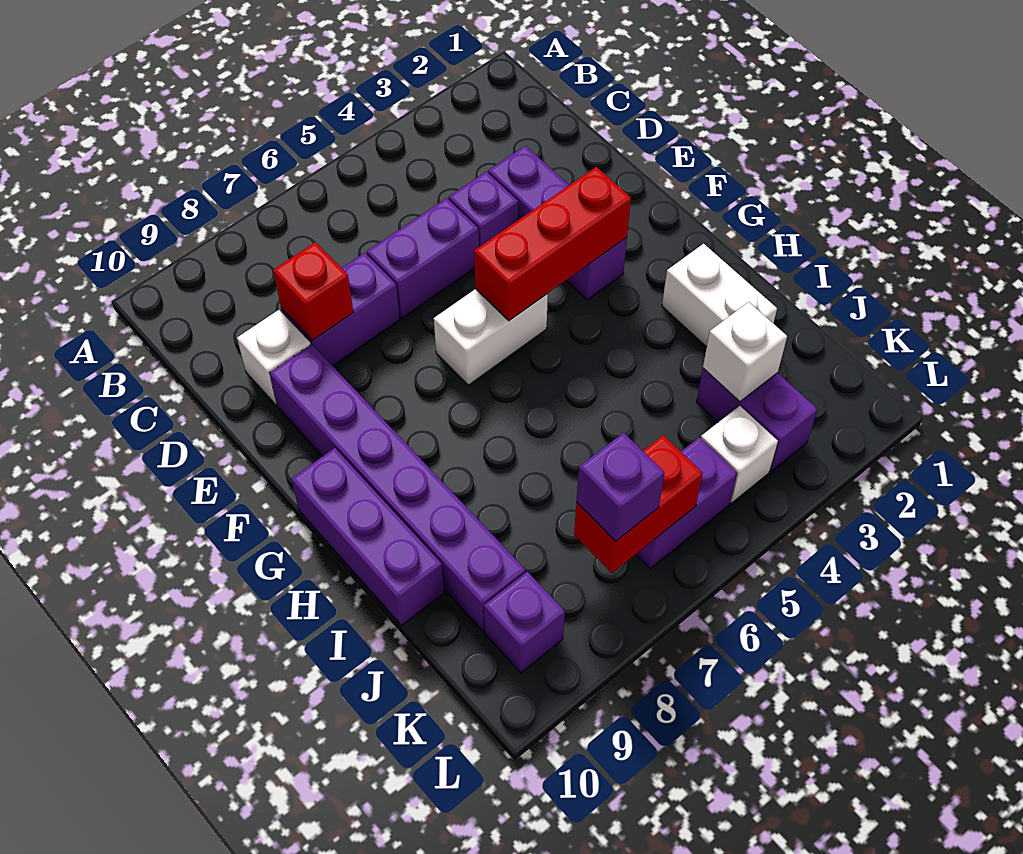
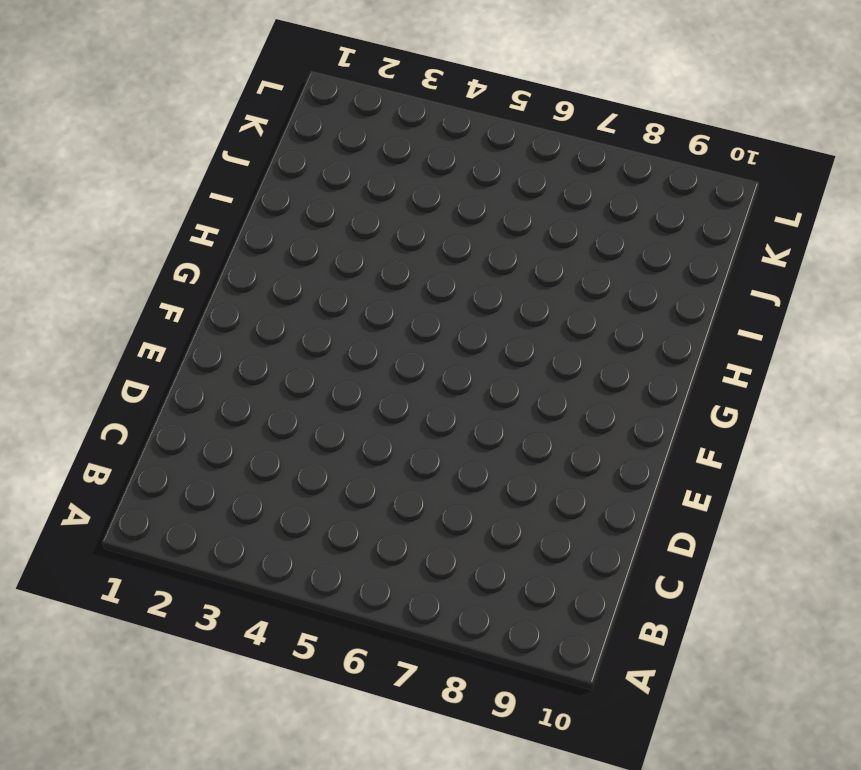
none -> purple brick D3:F3 level 1
none -> purple brick D4 level 1
none -> purple brick D5:D6 level 1

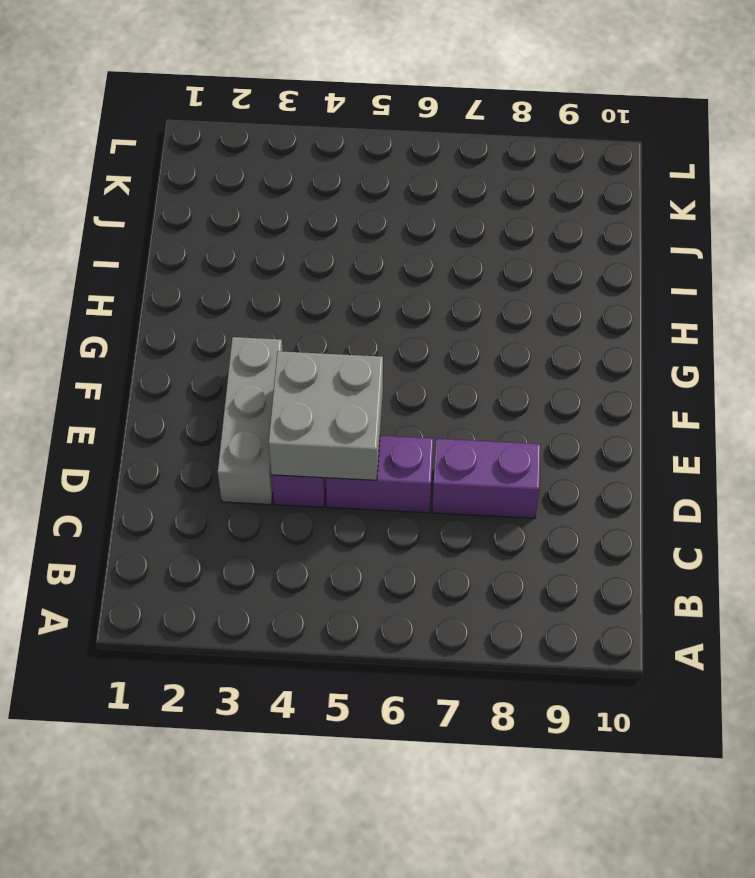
grey brick D3:F3 level 1 -> purple brick D3:F3 level 1
grey brick D4:E5 level 2 -> none
none -> white brick D9 level 1
none -> purple brick E9:J9 level 1
none -> white brick F5:F6 level 1

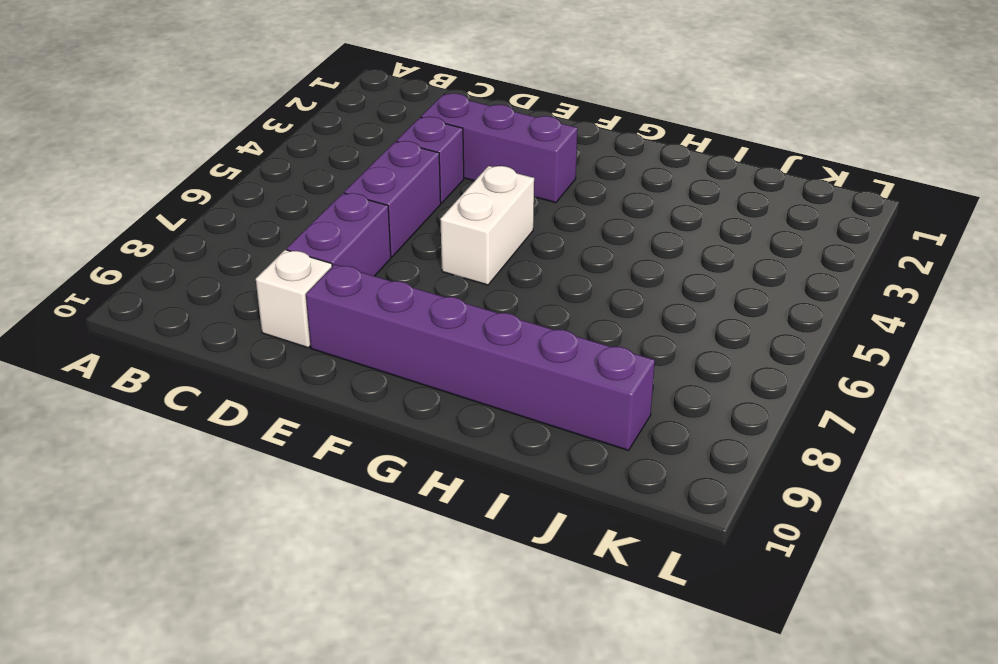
none -> purple brick G10:I10 level 1
none -> white brick H2:I2 level 1
none -> purple brick J3:K3 level 1

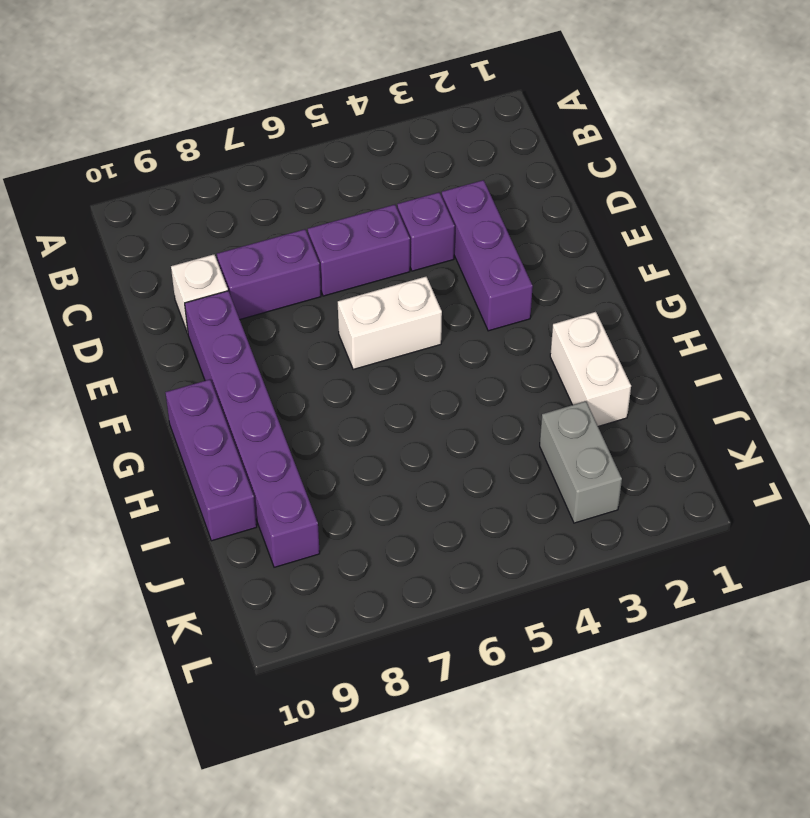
grey brick J3:K3 level 1 -> purple brick J3:K3 level 1
none -> white brick K4 level 1
none -> purple brick K5:K6 level 1
none -> purple brick K9 level 1

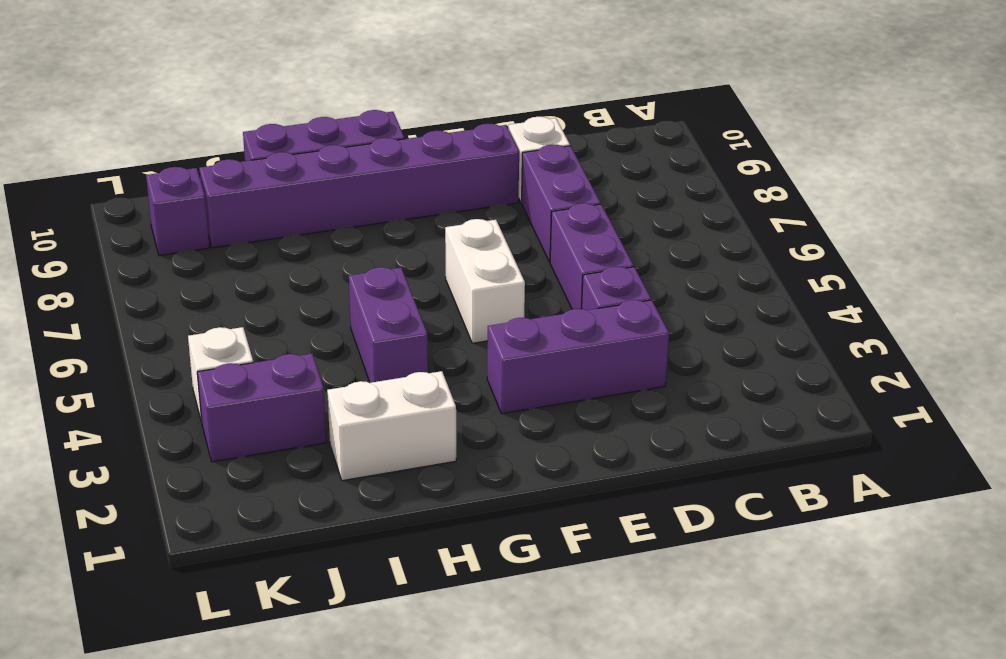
purple brick H4:H5 level 1 -> purple brick K5:K6 level 1
none -> red brick D8 level 2
none -> red brick F3:F5 level 2
none -> white brick J3 level 2

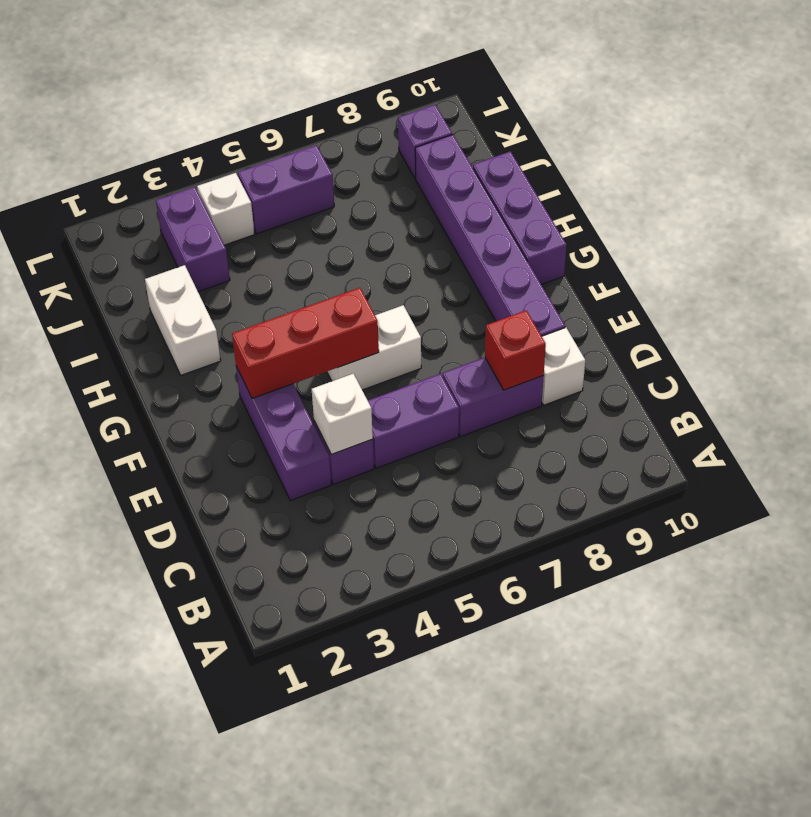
white brick D4 level 2 -> white brick J3 level 2
none -> red brick K6:K7 level 2
none -> purple brick K7 level 3

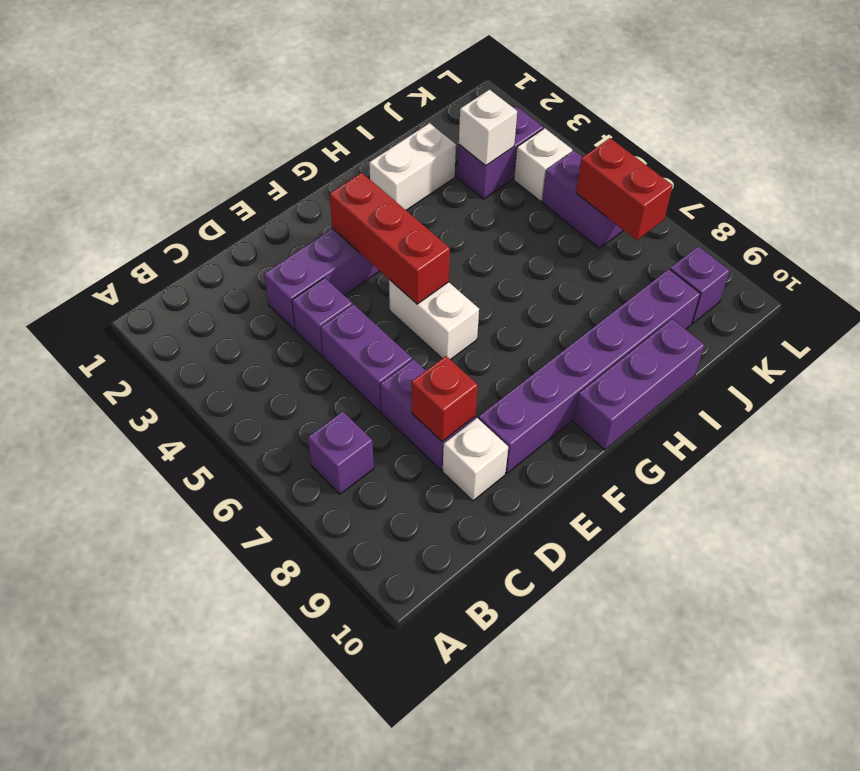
purple brick B7 level 1 -> purple brick K7 level 3

